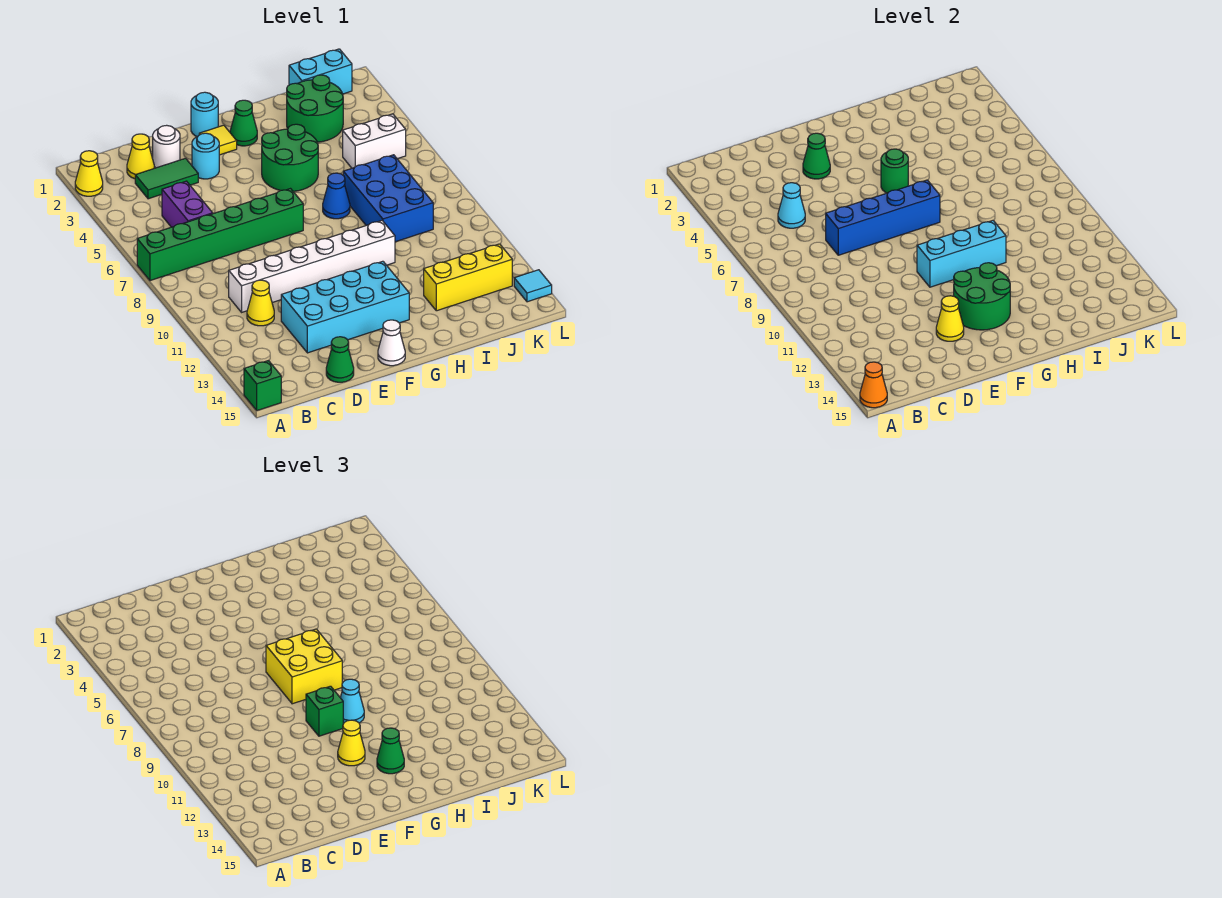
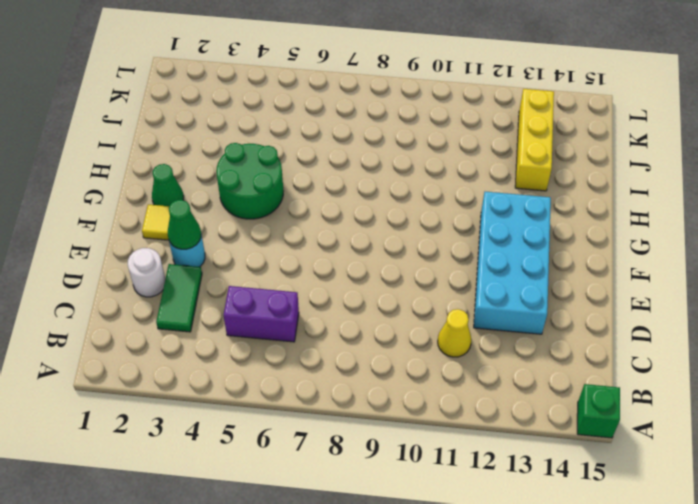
none -> yellow cone A2 level 1
none -> green brick A7:F7 level 1
none -> yellow cone C2 level 1
none -> white brick C10:H10 level 1

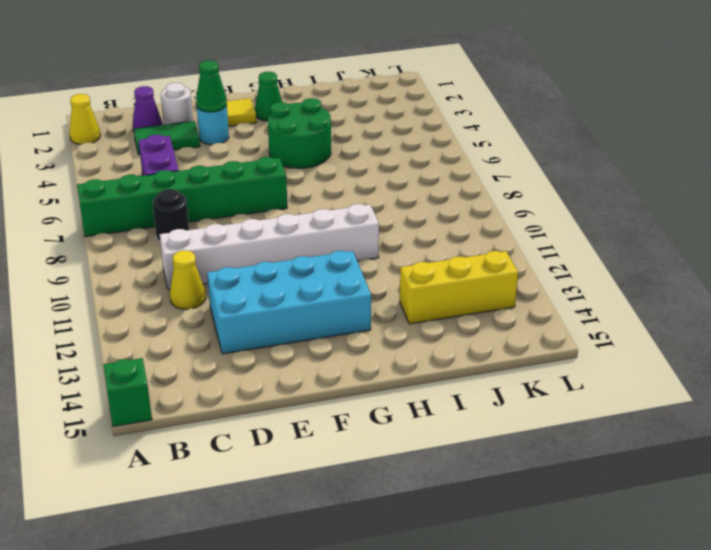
purple cone C2 level 1 -> yellow cone C2 level 1
black round brick C8 level 1 -> none
none -> green cone D15 level 1
none -> cyan round brick F1 level 1
none -> white cone F15 level 1
none -> blue cone H7 level 1

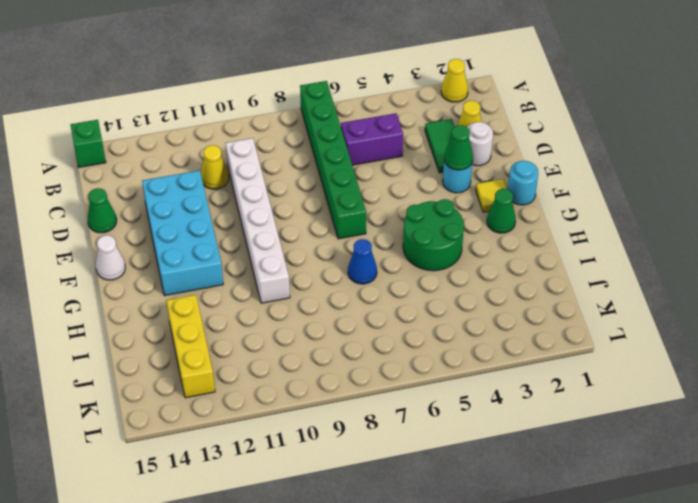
none -> green round brick I2:J3 level 1
none -> blue brick I7:J9 level 1
none -> cyan brick J1:K1 level 1
none -> white brick J5:K5 level 1

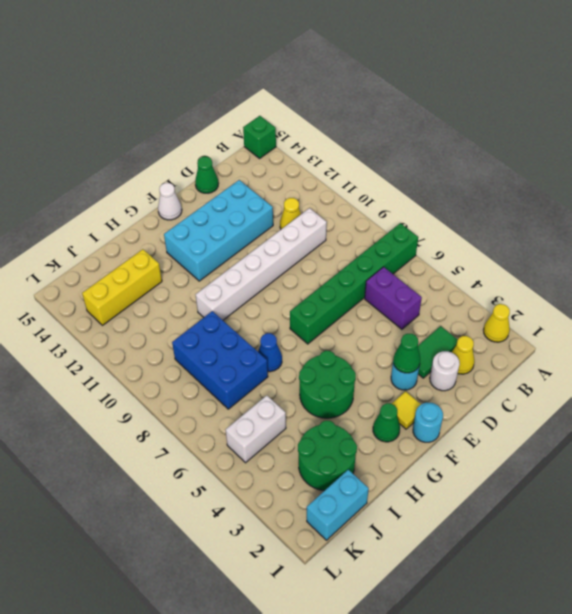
none -> cyan tile L14 level 1
none -> orange cone A15 level 2
none -> cyan cone C5 level 2
none -> blue brick D7:G7 level 2

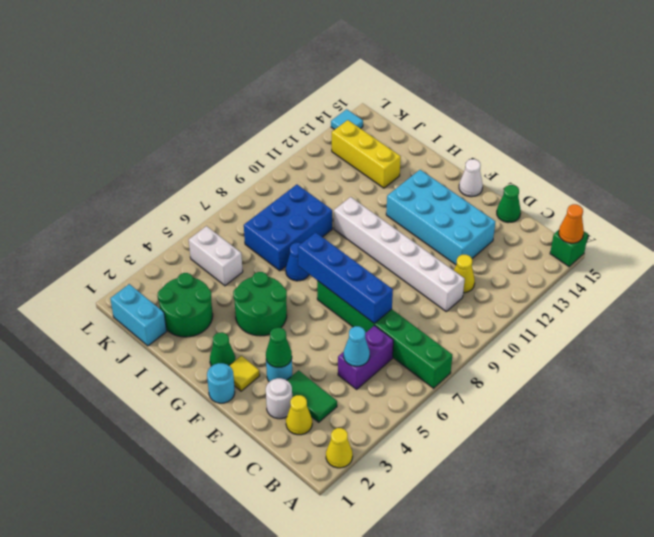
none -> yellow cone E13 level 2
none -> cyan brick F10:H10 level 2
none -> green round brick F12:G13 level 2
none -> green round brick G5 level 2

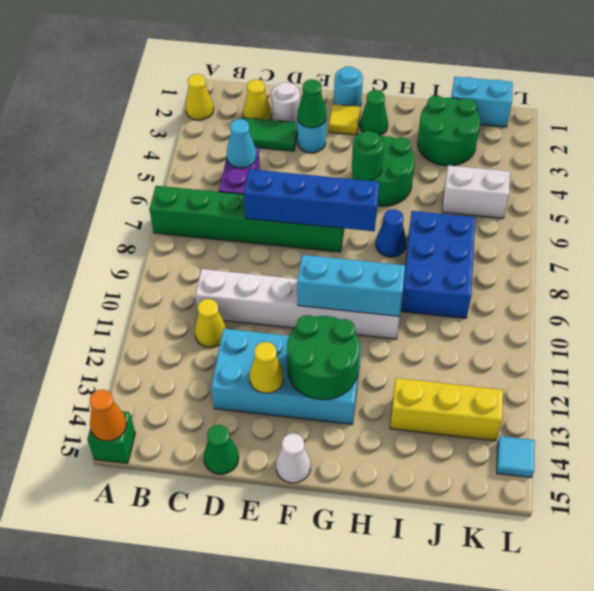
none -> yellow brick F7:G8 level 3
none -> green brick F10 level 3
none -> yellow cone F12 level 3
none -> cyan cone G10 level 3

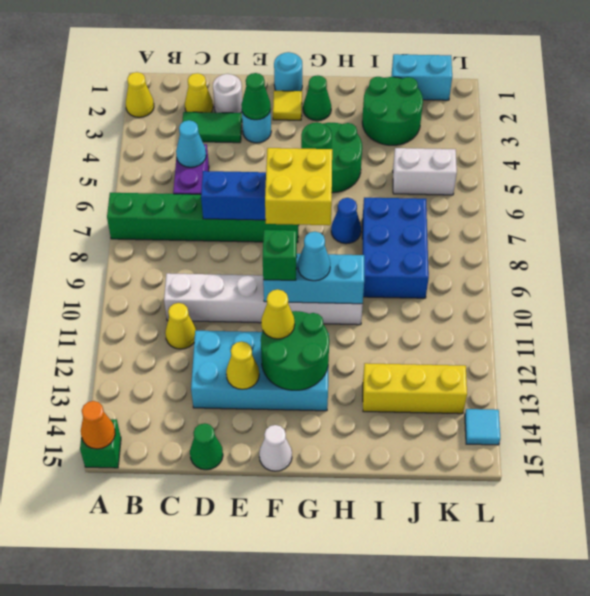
none -> green cone G13 level 3

